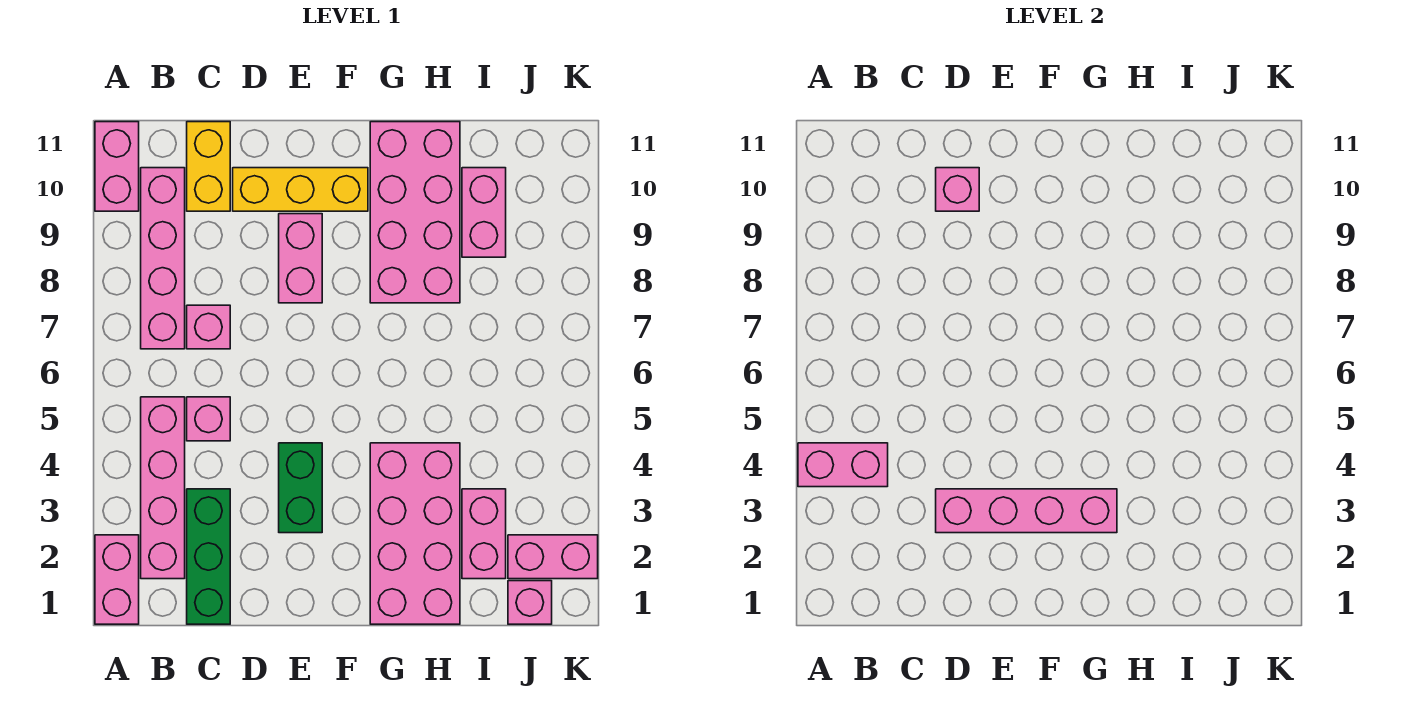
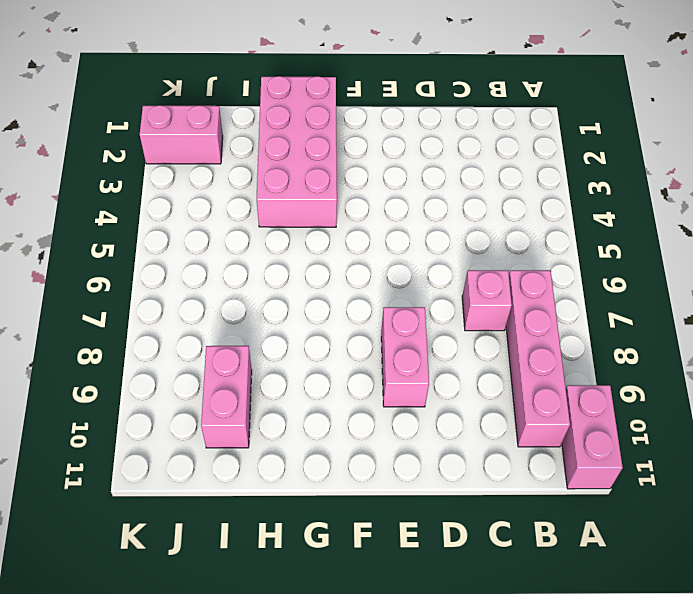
none -> pink brick A1:A2 level 1
none -> pink brick B2:B5 level 1
none -> green brick C1:C3 level 1

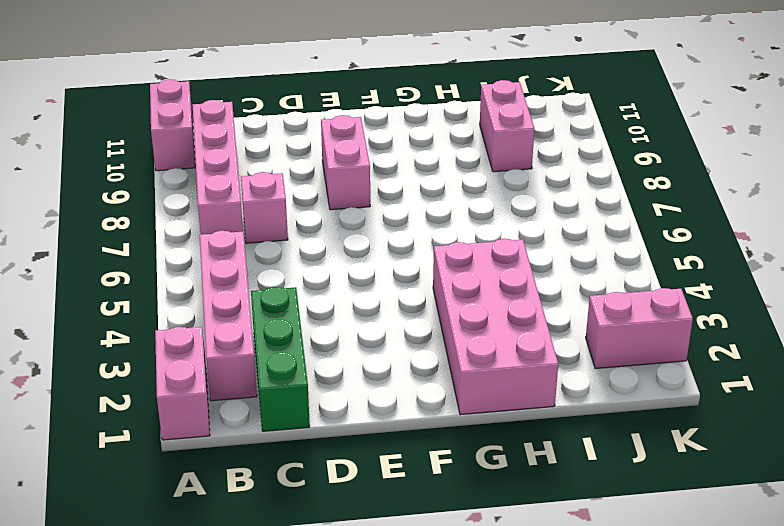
none -> pink brick C5 level 1
none -> yellow brick C10:C11 level 1
none -> yellow brick D10:F10 level 1

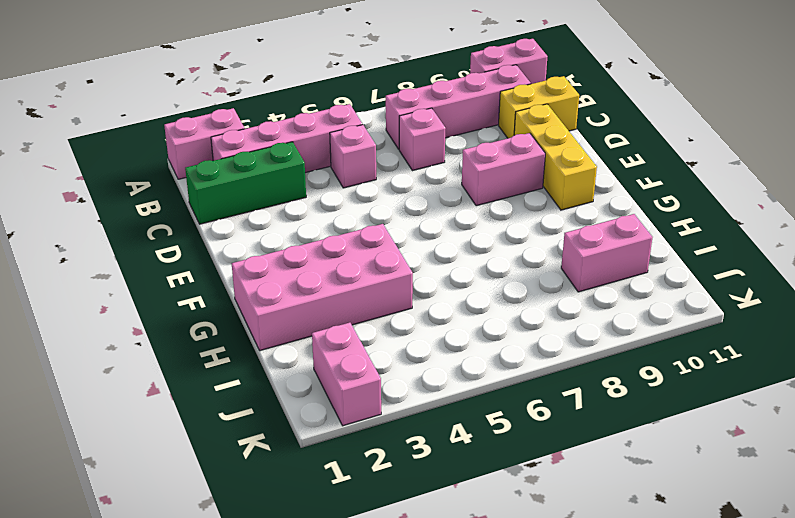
none -> green brick E3:E4 level 1
none -> pink brick G8:H11 level 1
none -> pink brick I2:I3 level 1

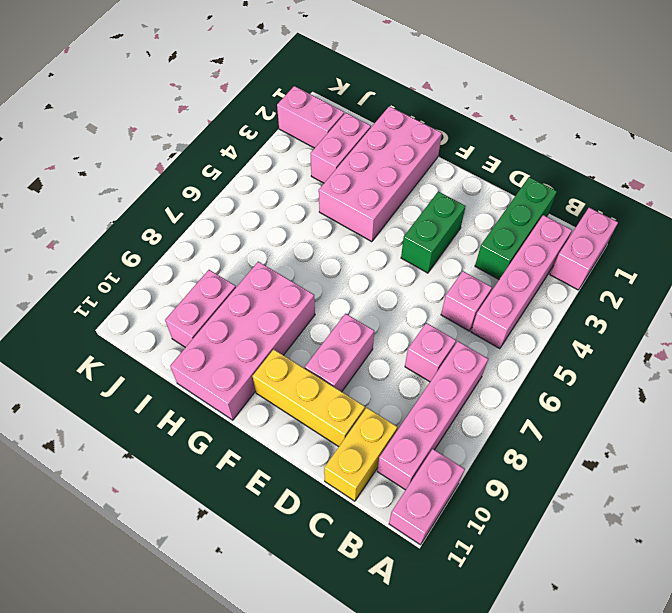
none -> pink brick J1 level 1
none -> pink brick A4:B4 level 2
none -> pink brick D3:G3 level 2

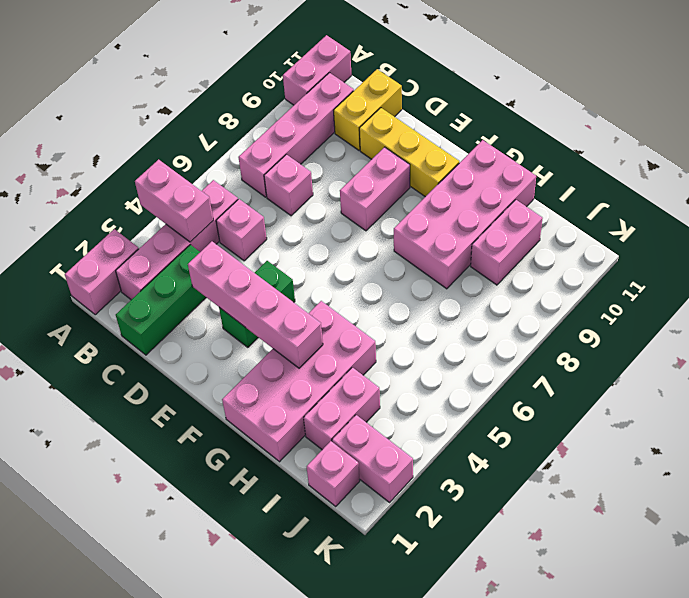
none -> pink brick D10 level 2

